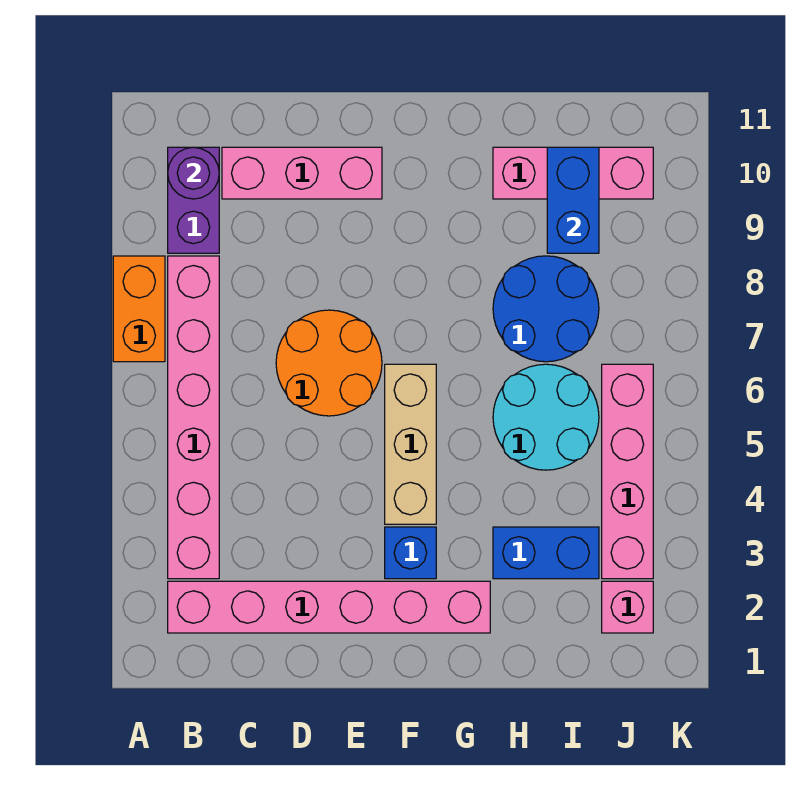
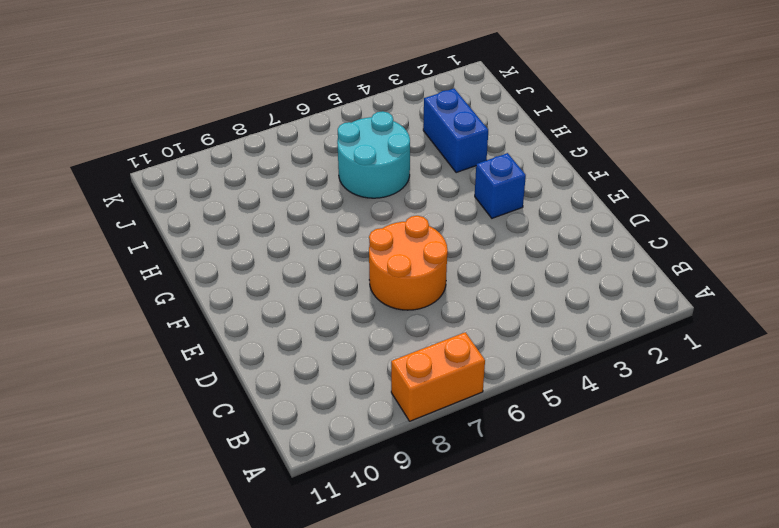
none -> pink brick B2:G2 level 1
none -> pink brick B3:B8 level 1
none -> purple brick B9:B10 level 1

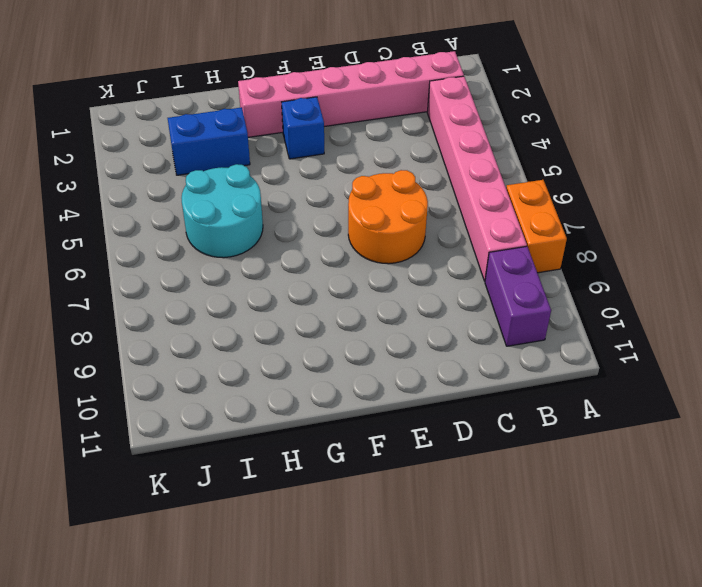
none -> pink brick C10:E10 level 1
none -> tan brick F4:F6 level 1
none -> blue round brick H7:I8 level 1

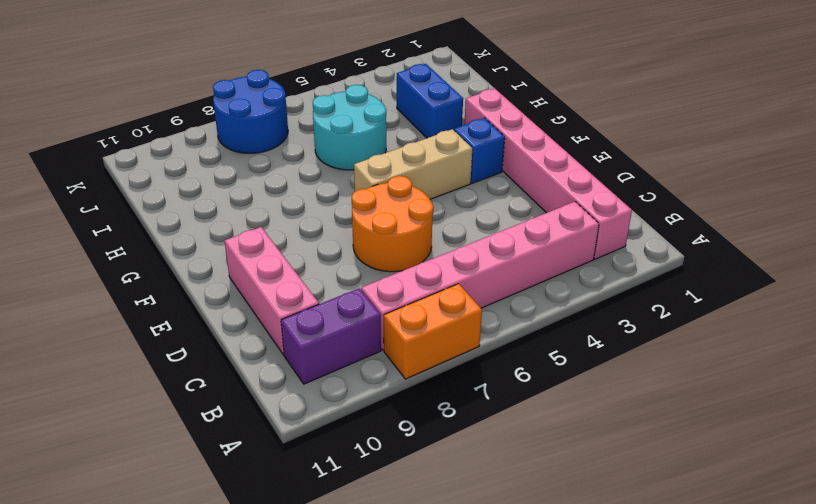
blue round brick J7:K8 level 1 -> blue round brick H7:I8 level 1
none -> pink brick H10:J10 level 1
none -> pink brick J2 level 1
none -> pink brick J3:J6 level 1

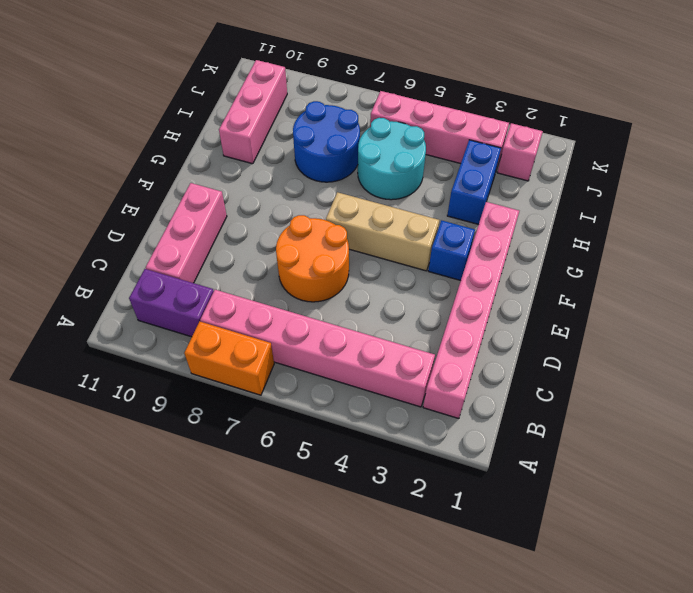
none -> purple round brick B10 level 2
none -> blue brick I9:I10 level 2

